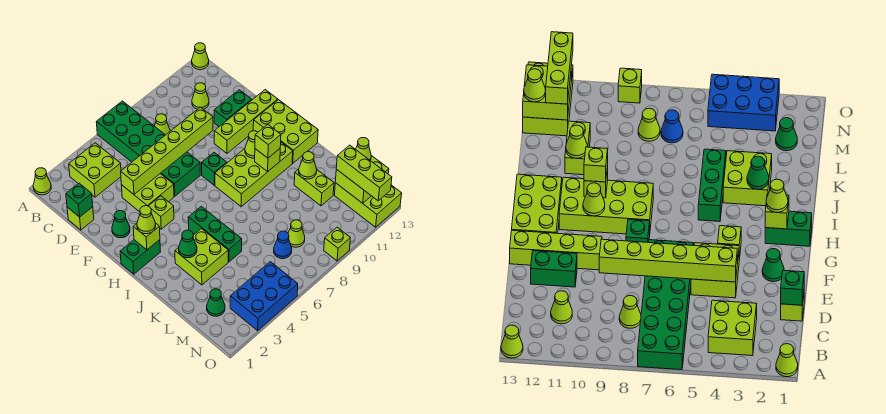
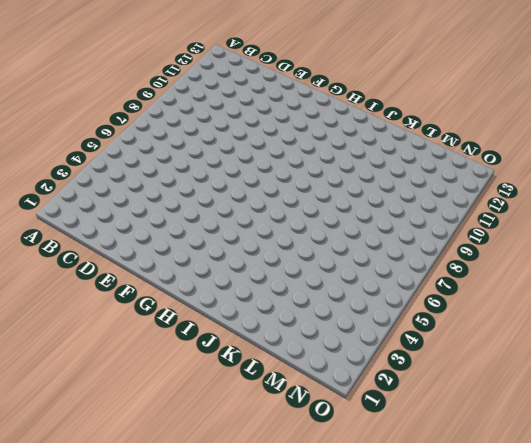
none -> lime cone A1 level 1
none -> green brick A6:F7 level 1
none -> lime cone A13 level 1
none -> lime brick B3:C4 level 1

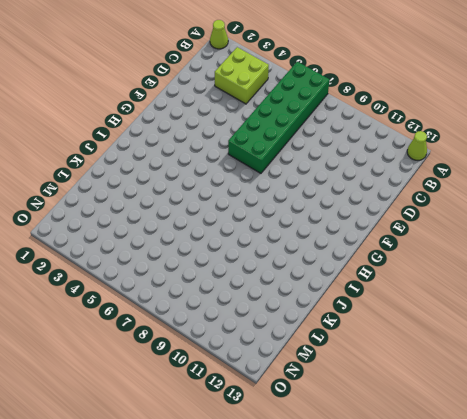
none -> lime cone C8 level 1
none -> lime cone C11 level 1
none -> lime brick D1 level 1
none -> lime brick E4:F5 level 1

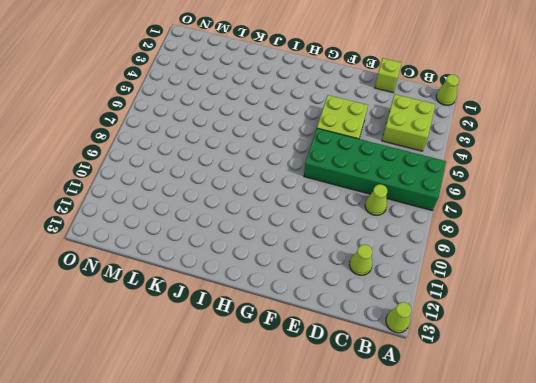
none -> green brick E11:E12 level 1
none -> green cone F2 level 1
none -> lime brick F10:F13 level 1
none -> lime brick G4 level 1

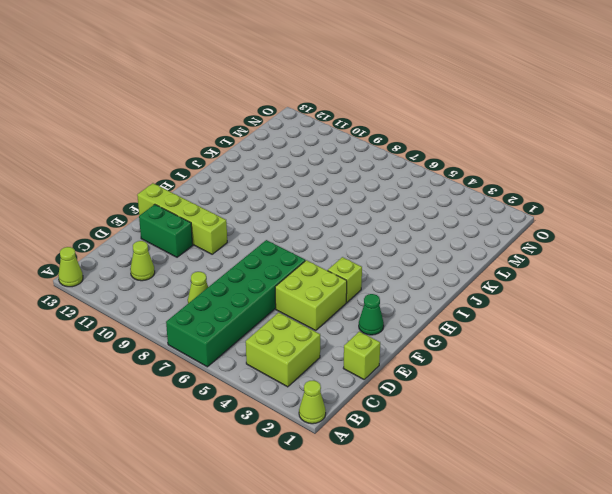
none -> green brick G8 level 1
none -> lime brick G12:I13 level 1
none -> green brick H1:H2 level 1
none -> lime brick H8:I11 level 1

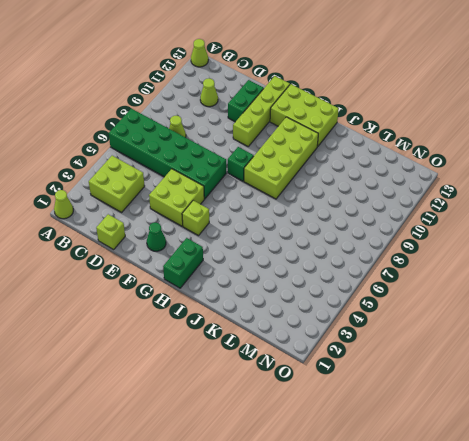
none -> green brick I5:K5 level 1
none -> lime brick J3:K4 level 1
none -> lime brick K11:L11 level 1
none -> green cone M2 level 1

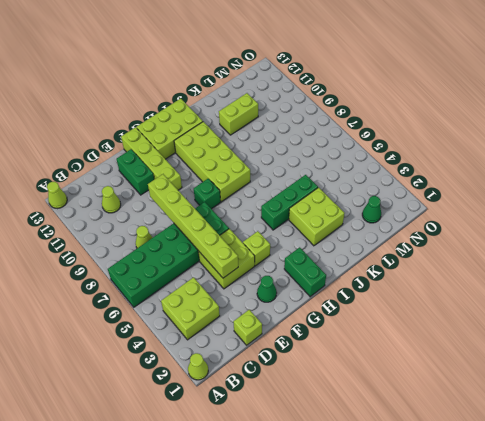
none -> blue cone M7 level 1
none -> lime cone M8 level 1
none -> lime brick M12:O13 level 1
none -> blue brick N3:O5 level 1

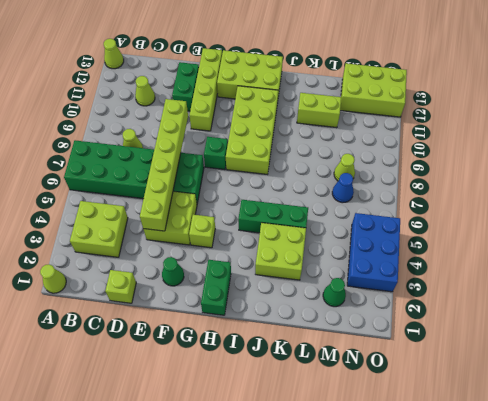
none -> lime brick O9 level 1
none -> green brick D1 level 2
none -> lime brick H2 level 2
none -> lime cone H10 level 2

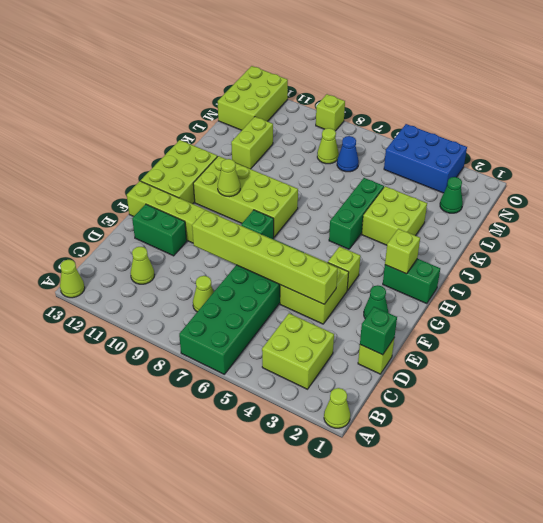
none -> lime brick I10 level 2
none -> green cone J3 level 2
none -> lime cone K11 level 2
none -> lime brick M12:N13 level 2

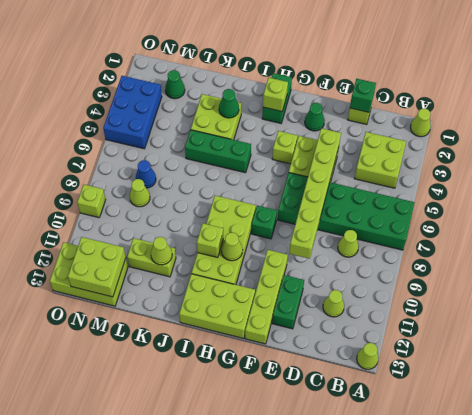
none -> lime cone H2 level 3
none -> lime brick I10 level 3
none -> lime brick M12:O12 level 3
none -> lime cone M13 level 3

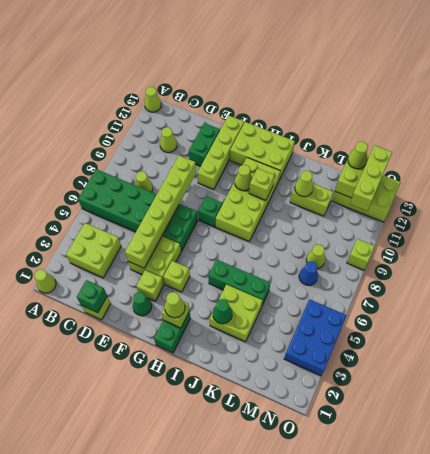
lime brick F3 level 1 -> lime brick I10 level 3
lime brick N11:N13 level 3 -> lime brick M12:O12 level 3
none -> green cone M2 level 1

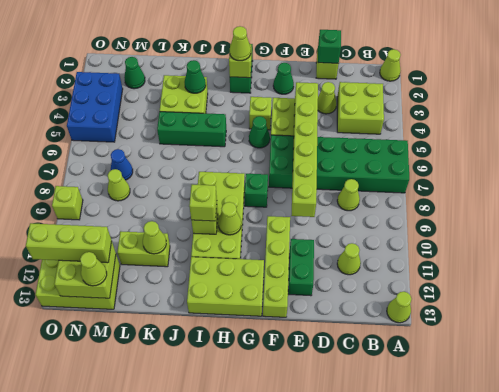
lime cone D3 level 1 -> none
green cone G5 level 1 -> none

